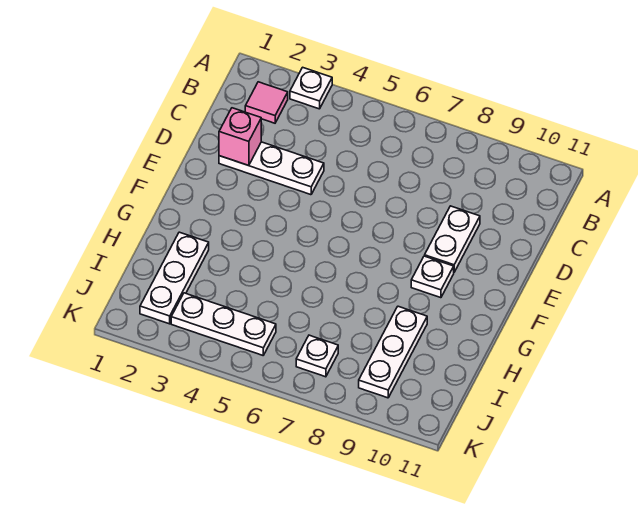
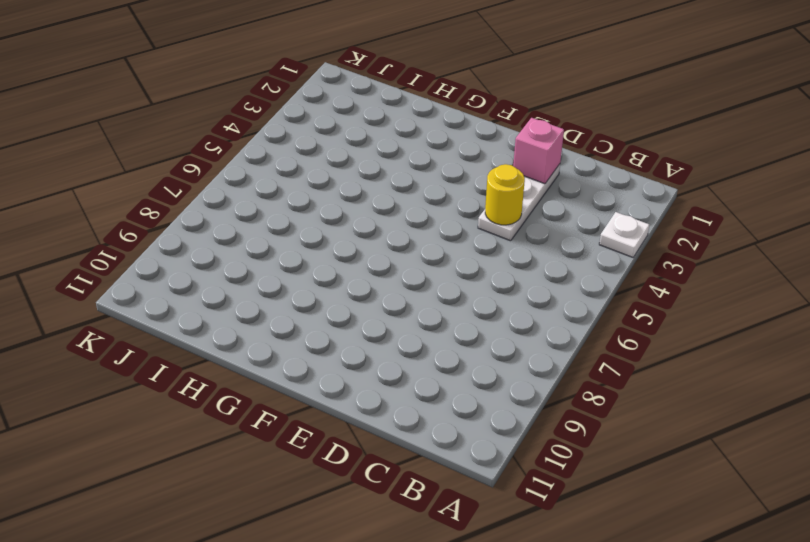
yellow round brick D4 level 2 -> none
none -> pink tile B2 level 1
none -> white plate D9:E9 level 1

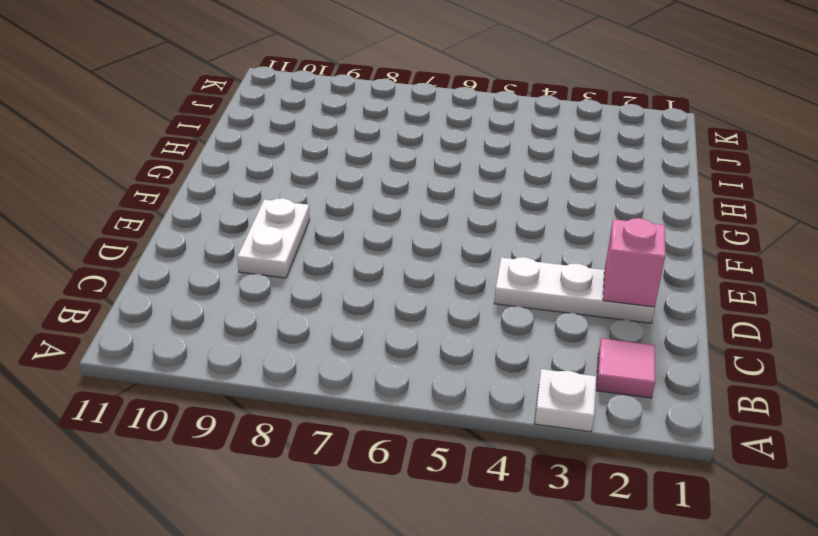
none -> white plate F9 level 1
none -> white plate H2:J2 level 1

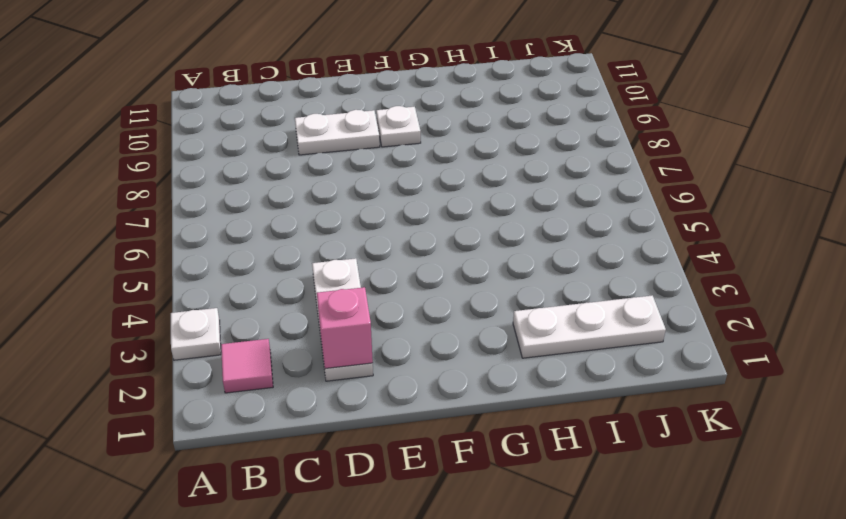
none -> white plate H9:J9 level 1
none -> white plate J3:J5 level 1

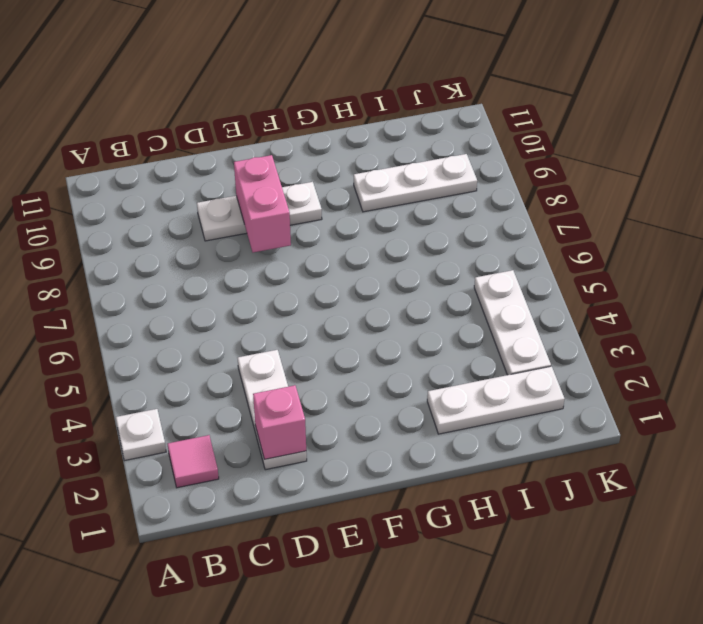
pink brick E8:E9 level 2 -> none
none -> white plate J7 level 1

